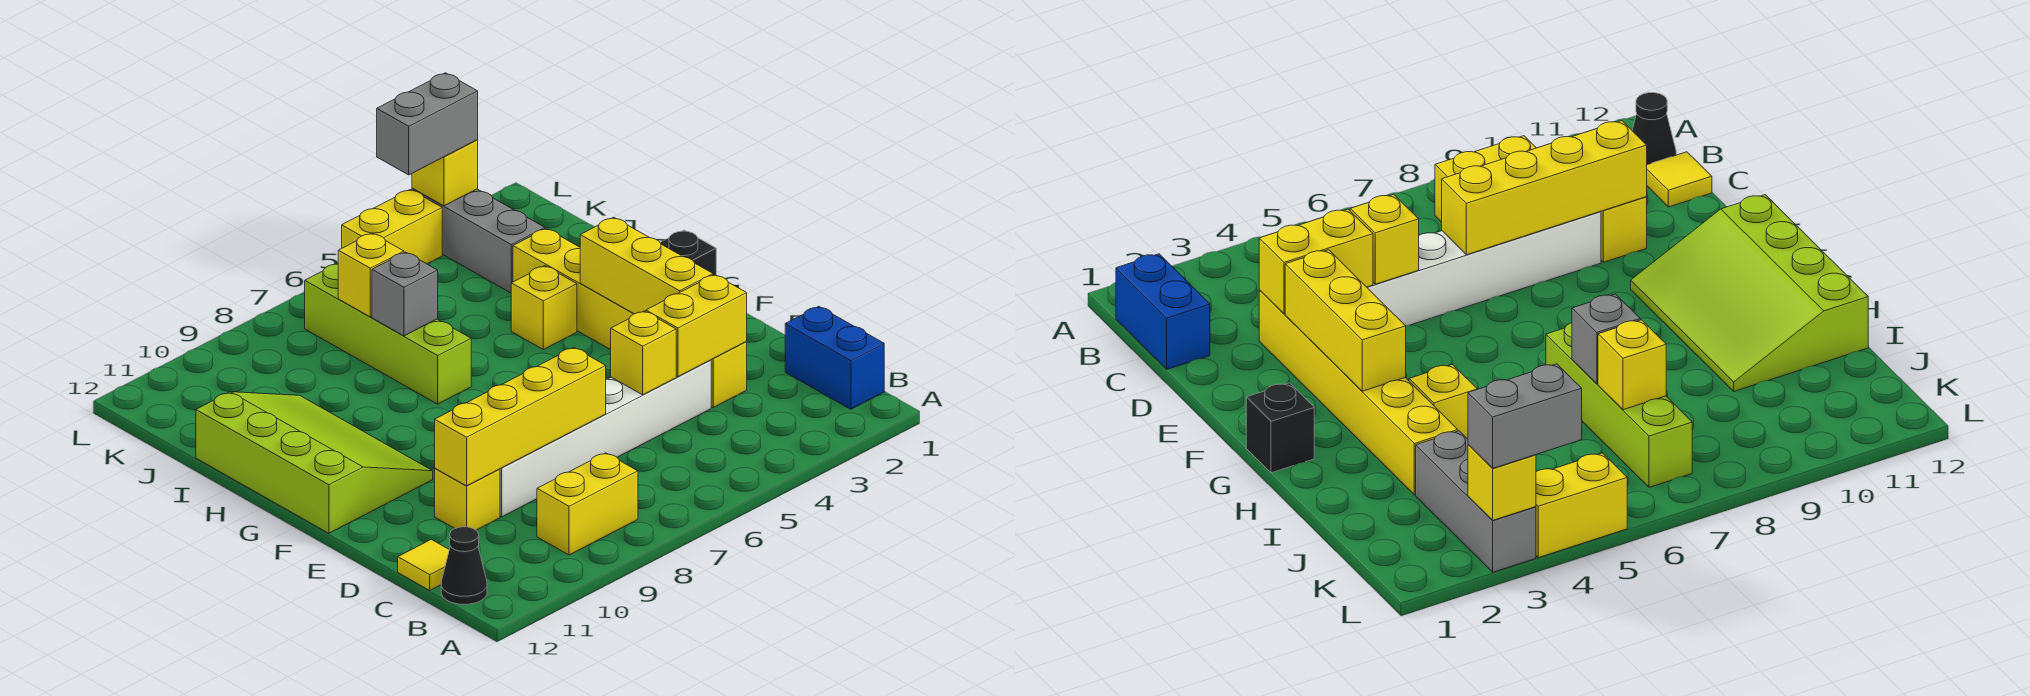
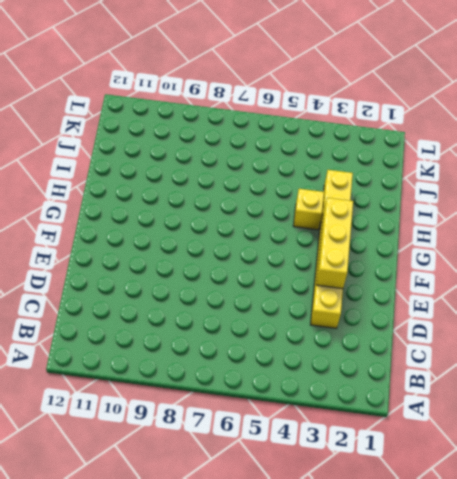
none -> blue brick B1:C1 level 1
none -> yellow brick B8:B9 level 1
none -> black cone B12 level 1

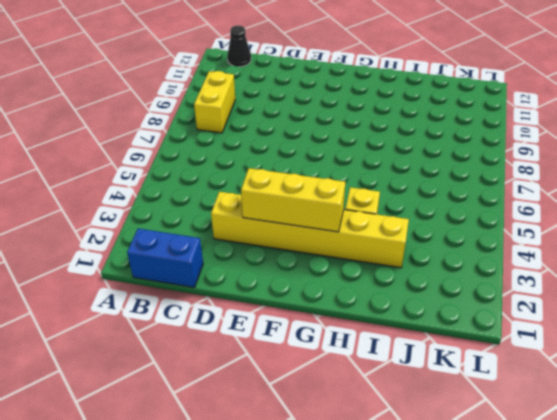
none -> yellow tile C12 level 1
none -> white brick D4:D9 level 1
none -> yellow brick D10 level 1

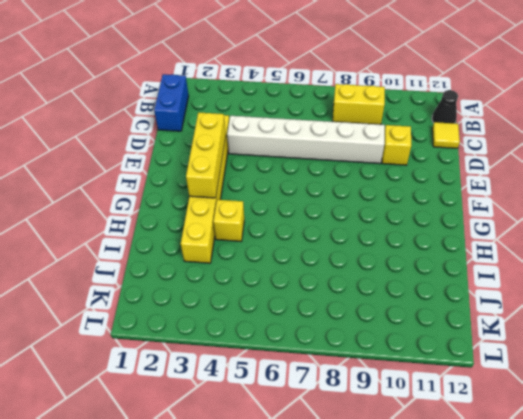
none -> lime slope F10:I12 level 1 top 12
none -> black brick G1 level 1
none -> lime brick H7:K7 level 1

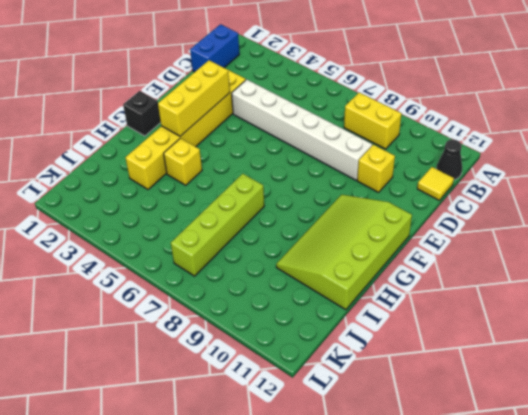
none -> grey brick J3:L3 level 1
none -> yellow brick L4:L5 level 1
none -> yellow brick D3:D4 level 2

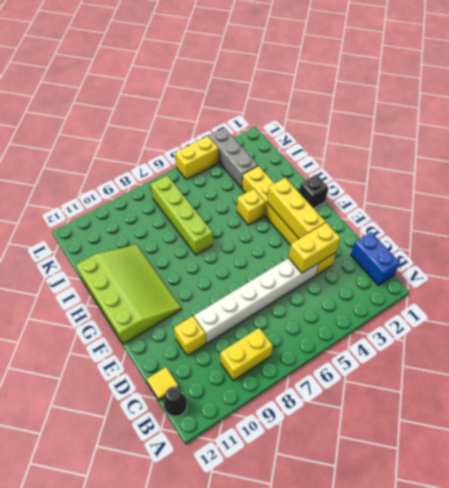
none -> yellow brick D5 level 2
none -> yellow brick D7:D10 level 2
none -> grey brick I7 level 2

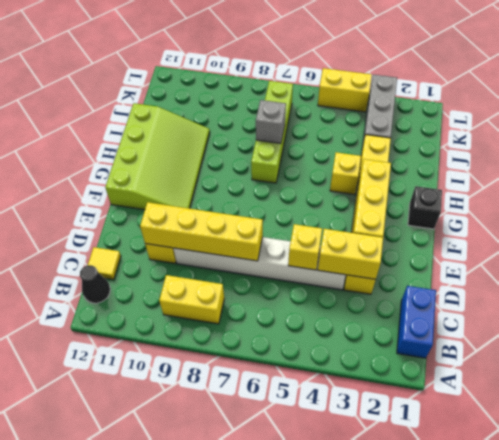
none -> yellow brick J7 level 2
none -> yellow brick L3 level 2
none -> grey brick L3:L4 level 3

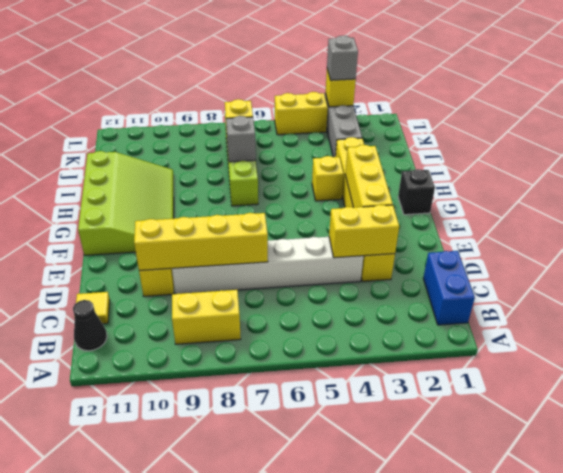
grey brick L3 level 3 -> grey brick L3:L4 level 3
none -> yellow brick D5 level 2

